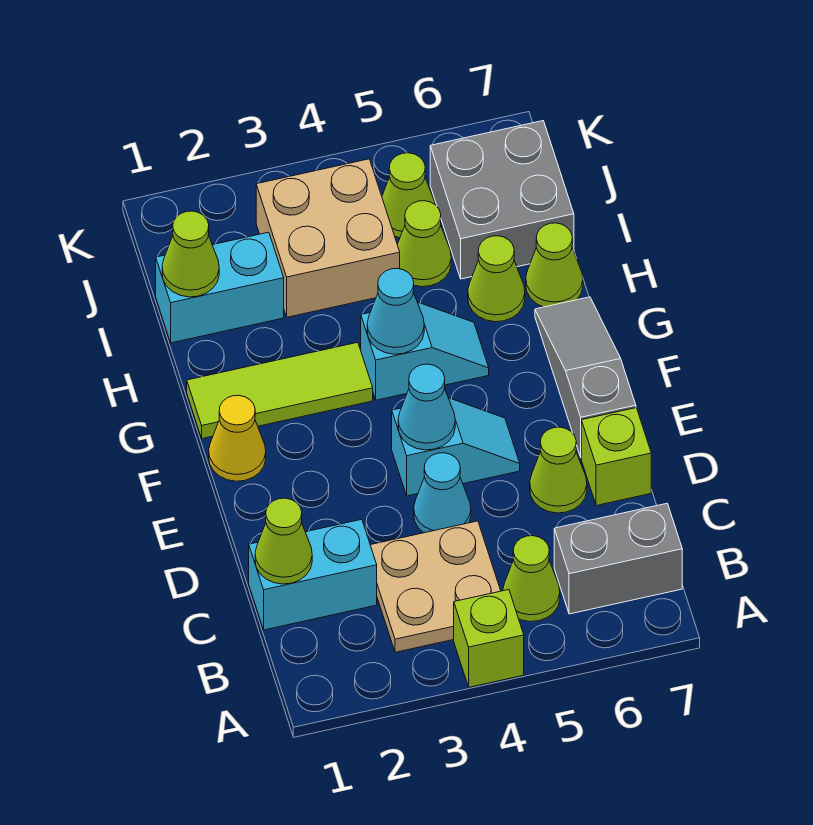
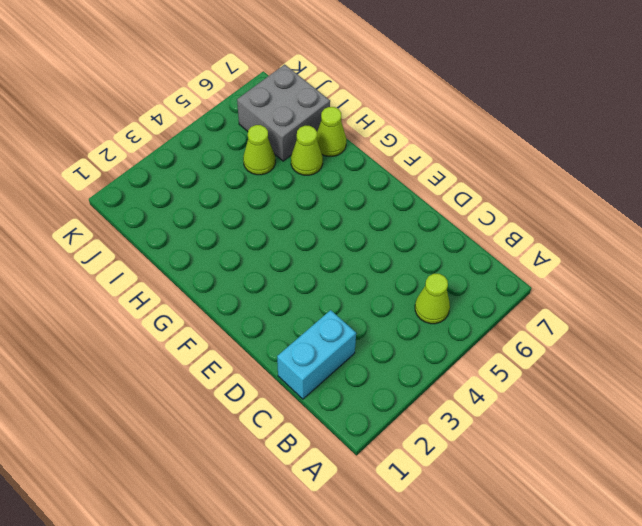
none -> lime brick A4 level 1
none -> tan plate B3:C4 level 1
none -> grey brick B6:B7 level 1

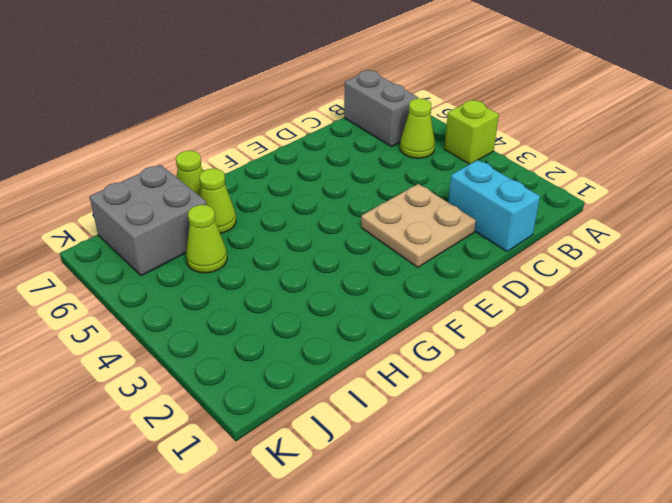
tan plate D2:E3 level 1 -> tan plate B3:C4 level 1
none -> cyan cone D4 level 1
none -> lime cone D6 level 1
none -> lime brick D7 level 1

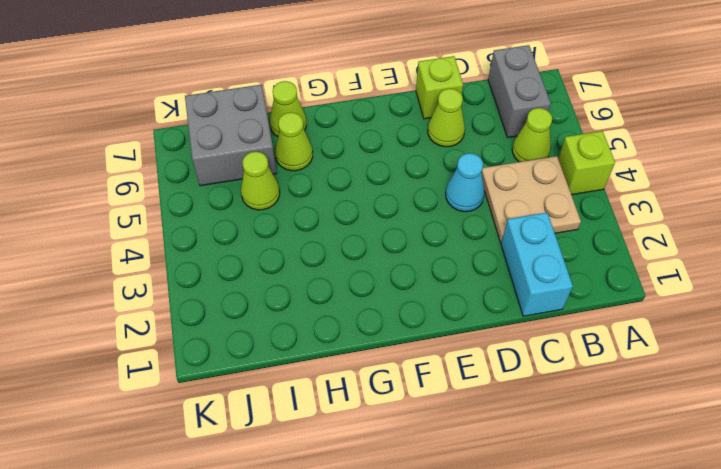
none -> cyan slope E4:E5 level 1 top 4
none -> grey slope E7:G7 level 1 top E
none -> yellow cone F1 level 1

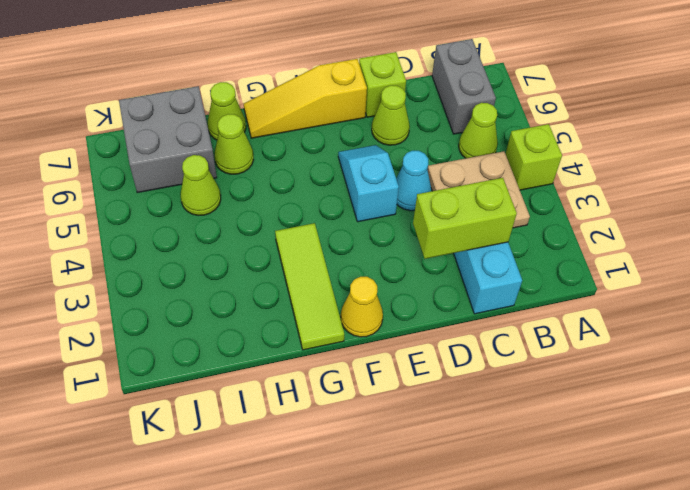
lime brick C2:D2 level 2 -> none
yellow slope E7:G7 level 1 top E -> grey slope E7:G7 level 1 top E
none -> cyan slope G4:G5 level 1 top 4
none -> cyan brick I1:I2 level 1
none -> tan brick I3:J4 level 1

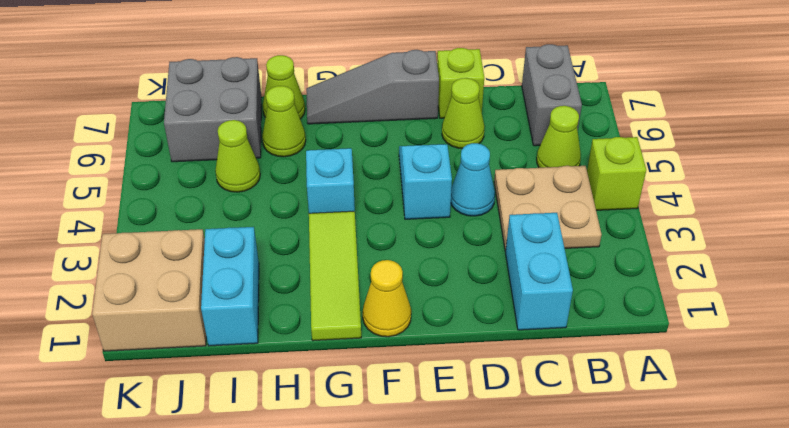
tan brick J1:K2 level 1 -> tan brick I3:J4 level 1
none -> lime cone J5 level 1
none -> lime cone C1 level 2
none -> cyan cone E4 level 2

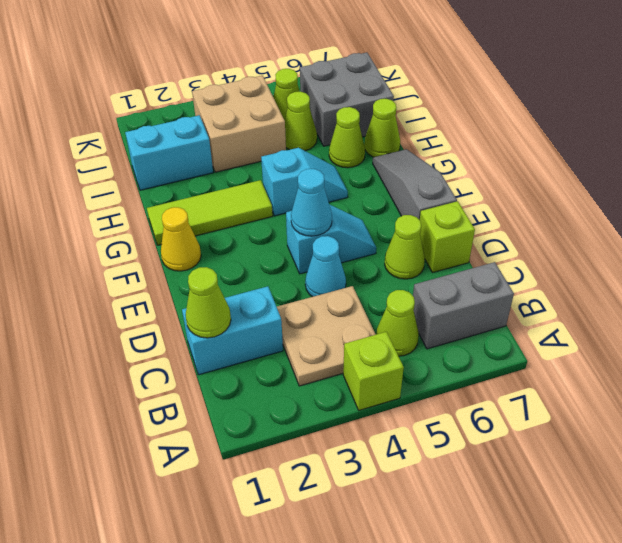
none -> cyan cone G4 level 2
none -> lime cone I1 level 2

